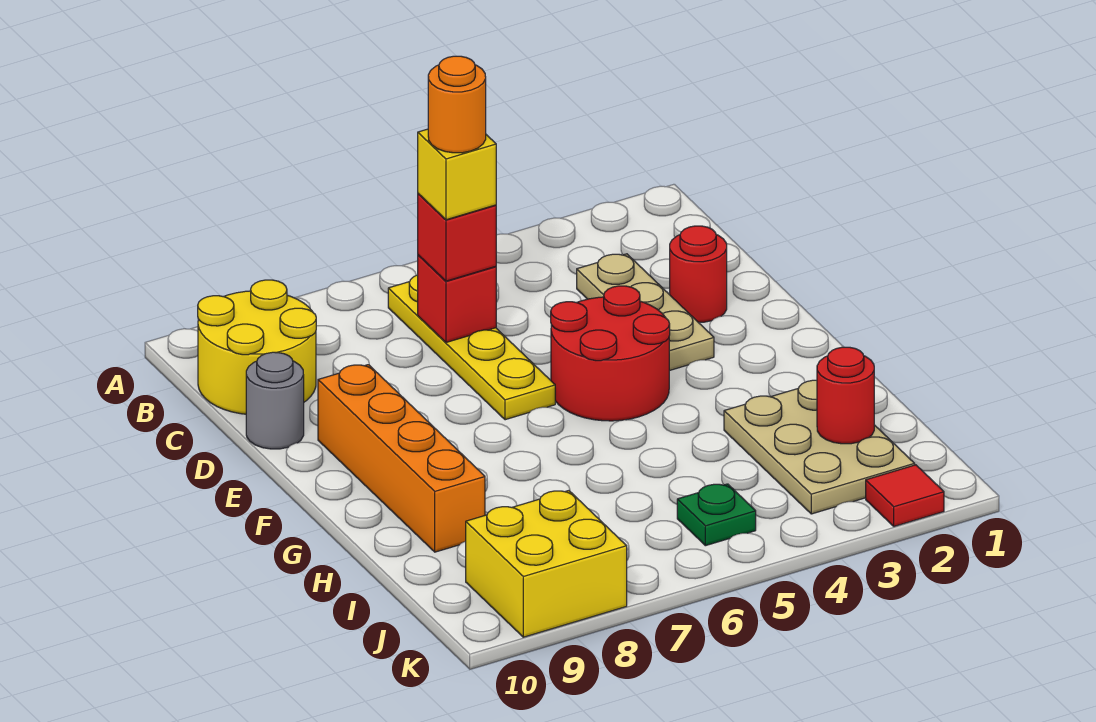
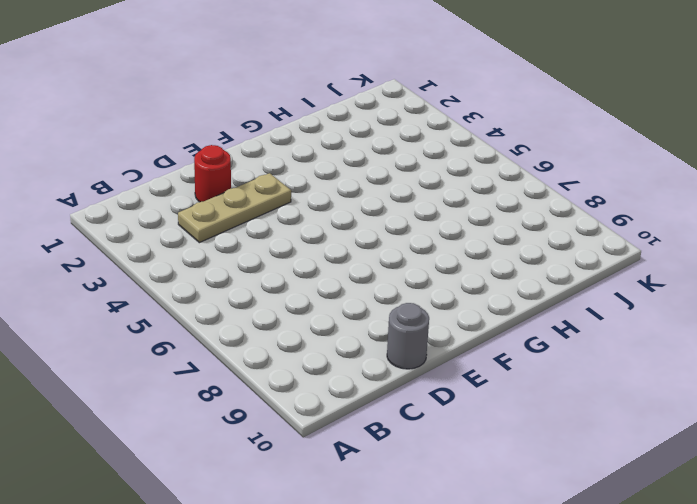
none -> yellow plate B6:E6 level 1
none -> yellow round brick B9:C10 level 1
none -> red round brick E4:F5 level 1

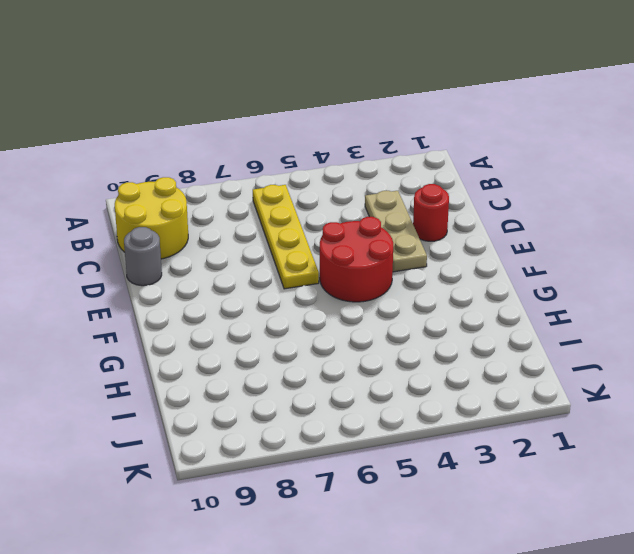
none -> orange brick E9:H9 level 1
none -> tan plate H2:J3 level 1
none -> green plate J5 level 1

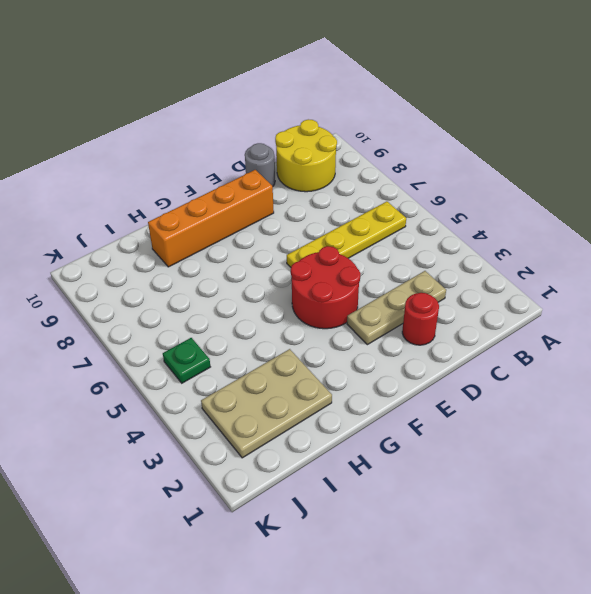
none -> yellow brick J8:K9 level 1
none -> red tile K2 level 1
none -> red brick C6 level 2

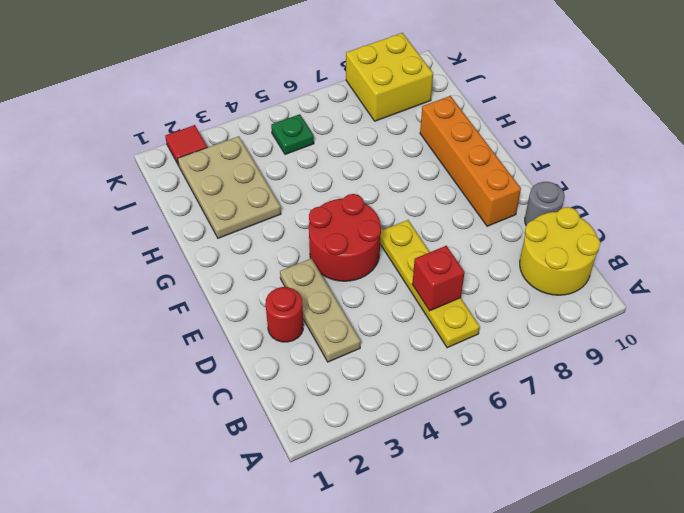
none -> red round brick I2 level 2
none -> red brick C6 level 3
none -> yellow brick C6 level 4

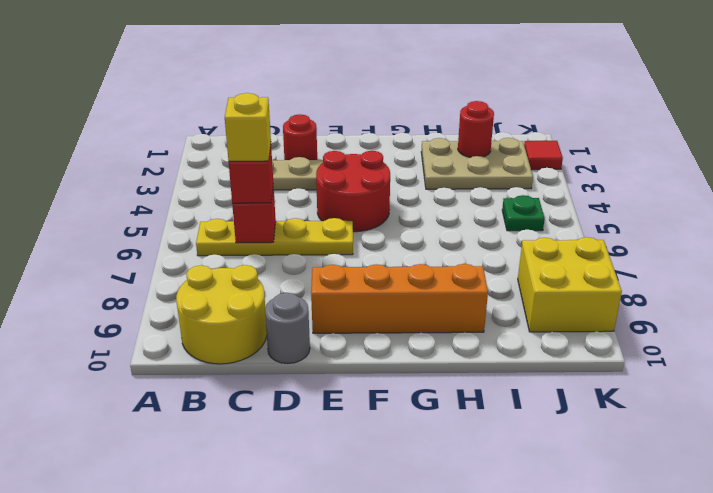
none -> orange round brick C6 level 5

